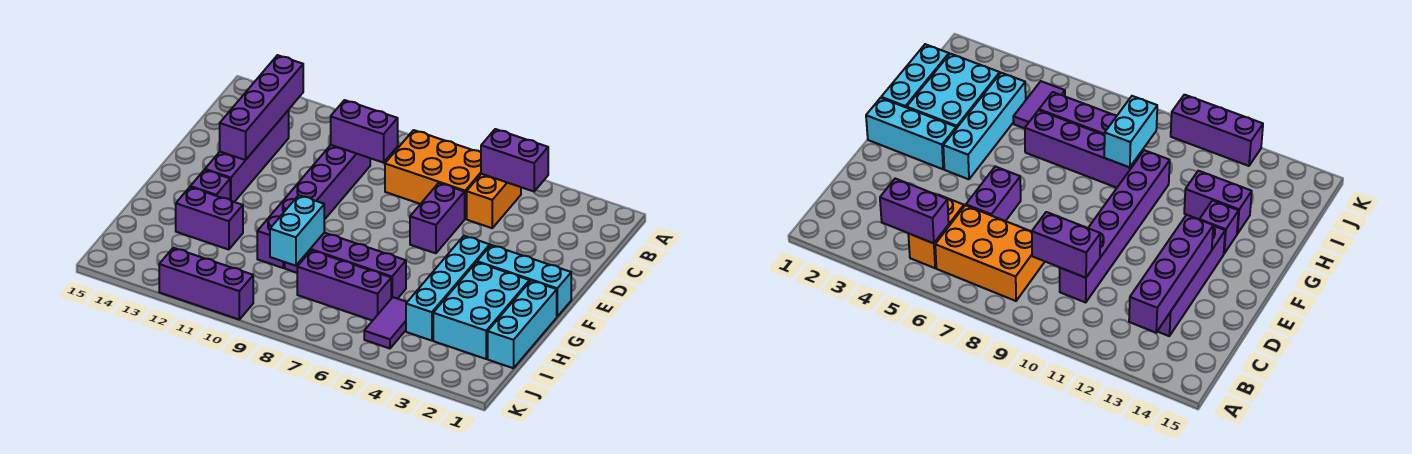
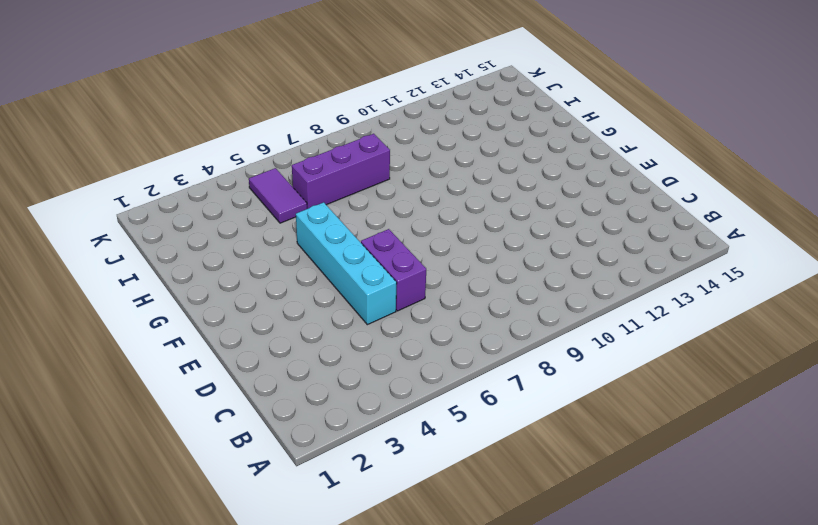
cyan brick D5:G5 level 1 -> cyan brick F4:I4 level 1
none -> orange brick B5:C5 level 1
none -> orange brick B6:C8 level 1
none -> purple brick C10:H10 level 1

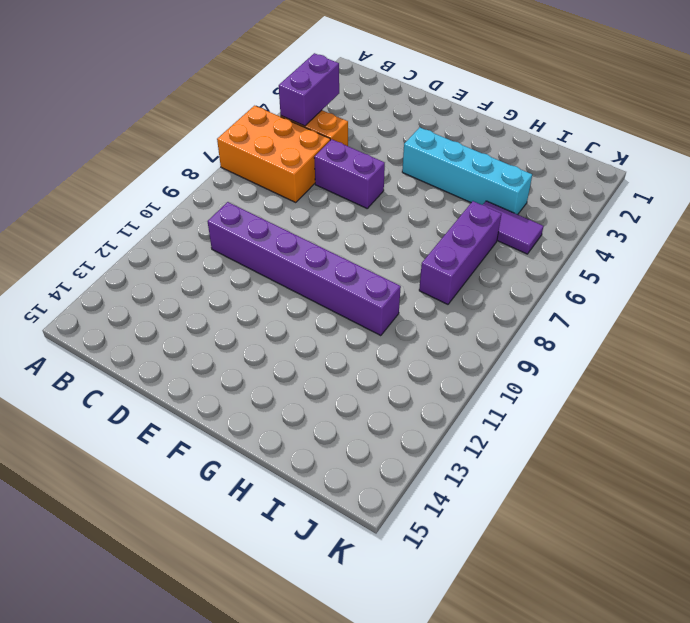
orange brick A6:C7 level 1 -> orange brick B6:C8 level 1
none -> purple brick C13:F13 level 1
none -> cyan brick F1:F3 level 1
none -> cyan brick G1:I1 level 1

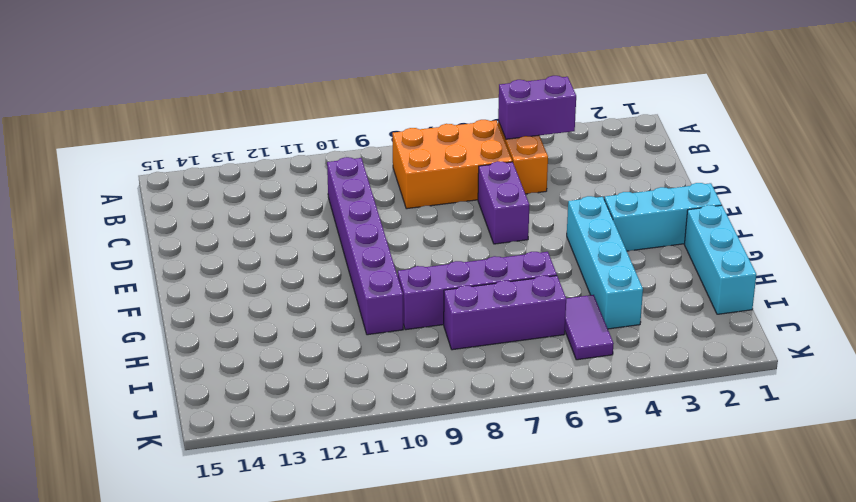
none -> purple brick C13:F13 level 1
none -> cyan brick G2:I3 level 1
none -> purple brick G13 level 1

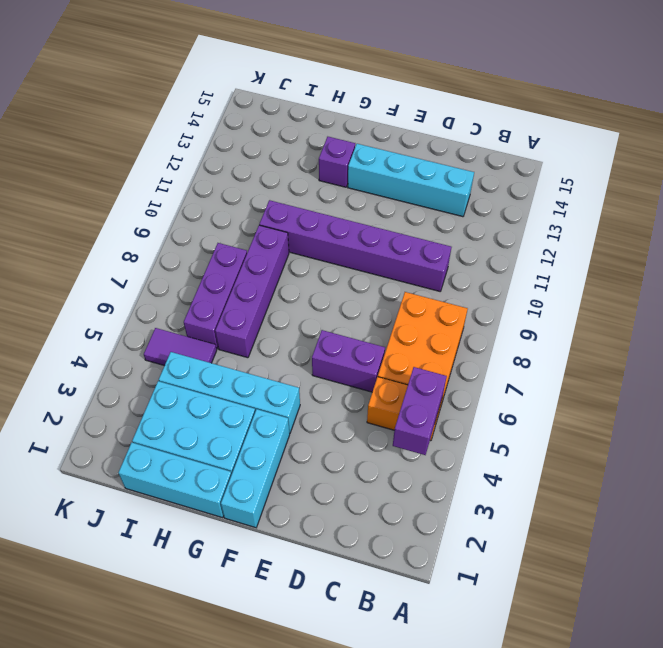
cyan brick C13:F13 level 1 -> purple brick C13:F13 level 1
none -> purple brick H12:H13 level 1
none -> purple brick K10:K12 level 1
none -> purple brick B13:E13 level 2

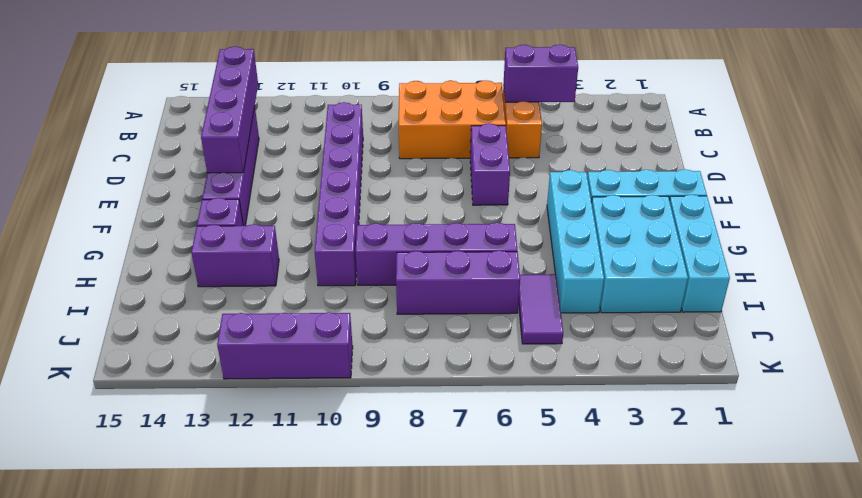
none -> purple brick C9:C10 level 2
none -> cyan brick H9:I9 level 2

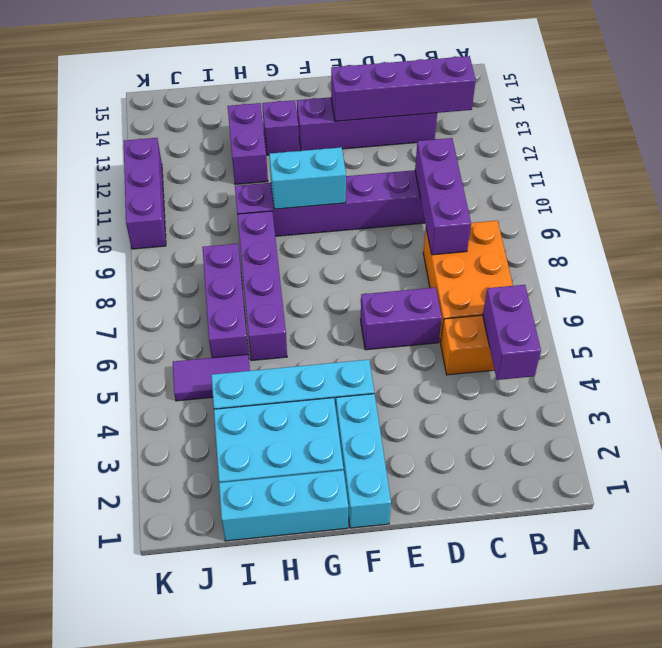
purple brick C8:C10 level 2 -> purple brick C9:C10 level 2
cyan brick F10:G10 level 2 -> cyan brick H9:I9 level 2

